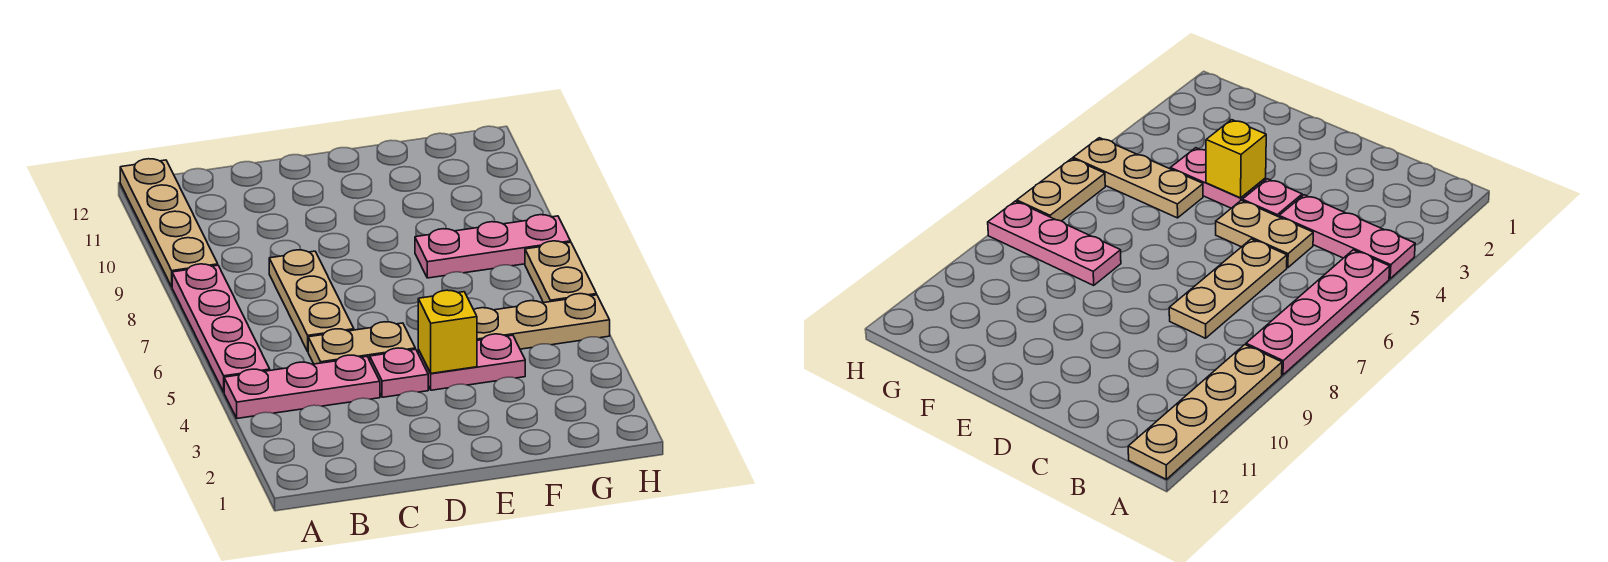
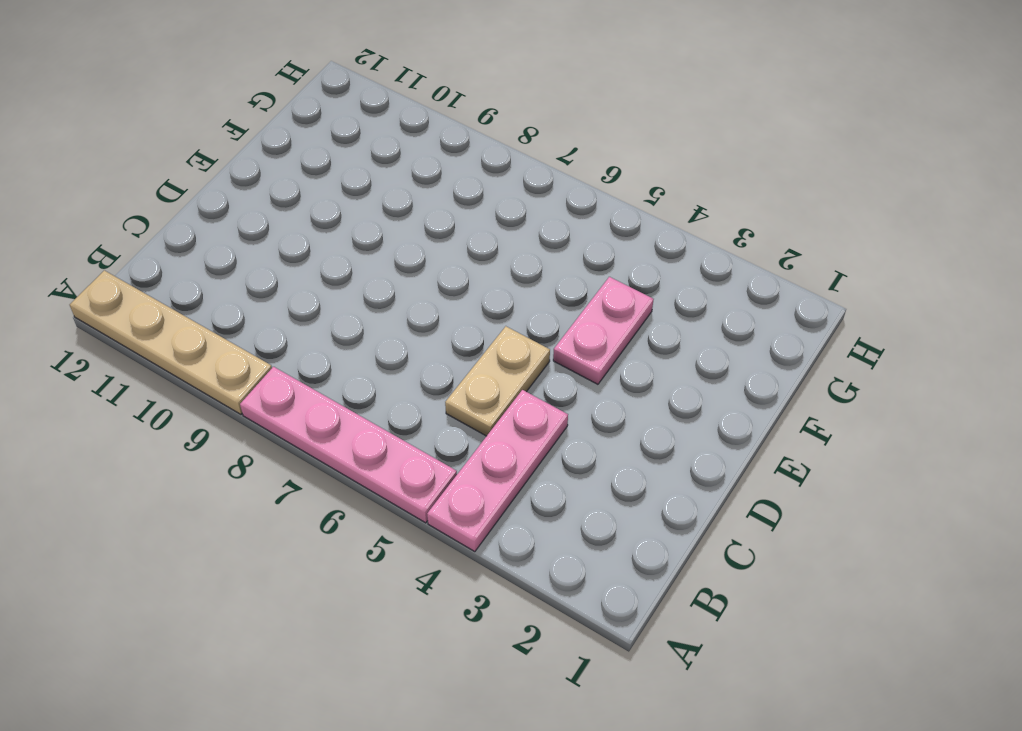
none -> tan plate C6:C8 level 1
none -> pink plate D4 level 1

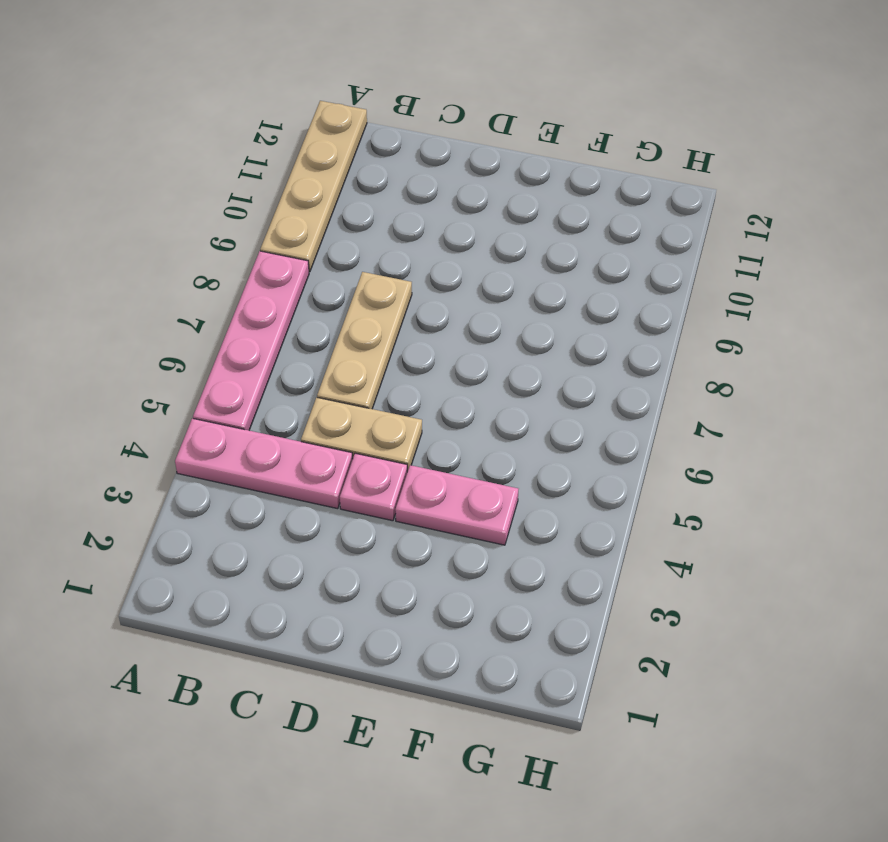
none -> tan plate F5:H5 level 1
none -> pink plate F8:H8 level 1

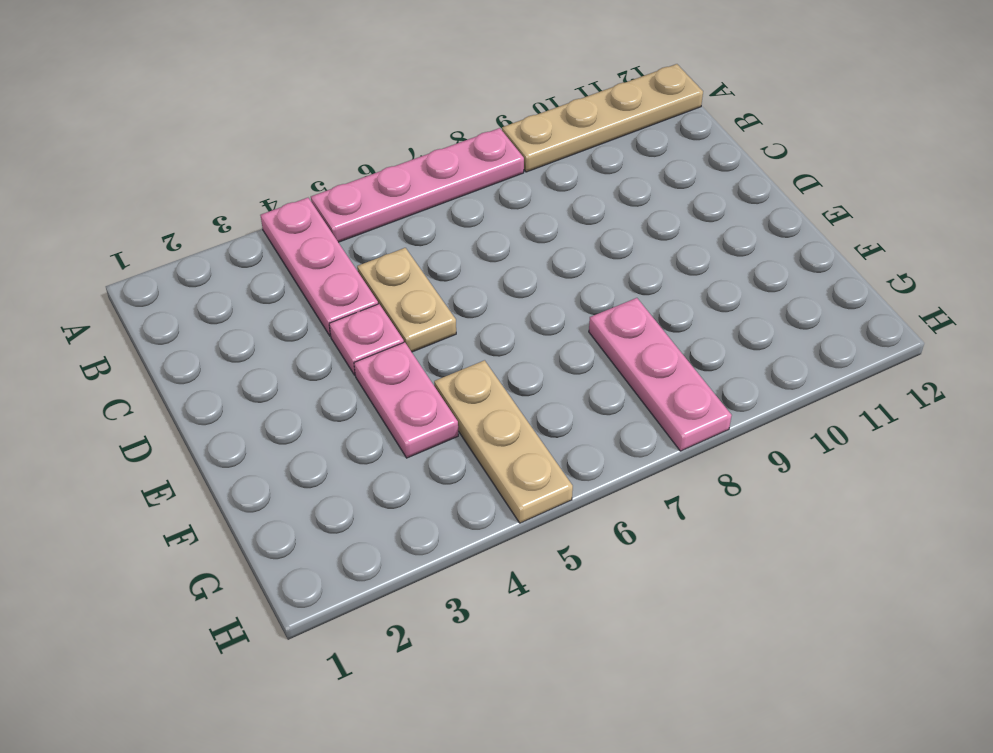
none -> tan plate C6:C8 level 1
none -> tan plate H6:H7 level 1

